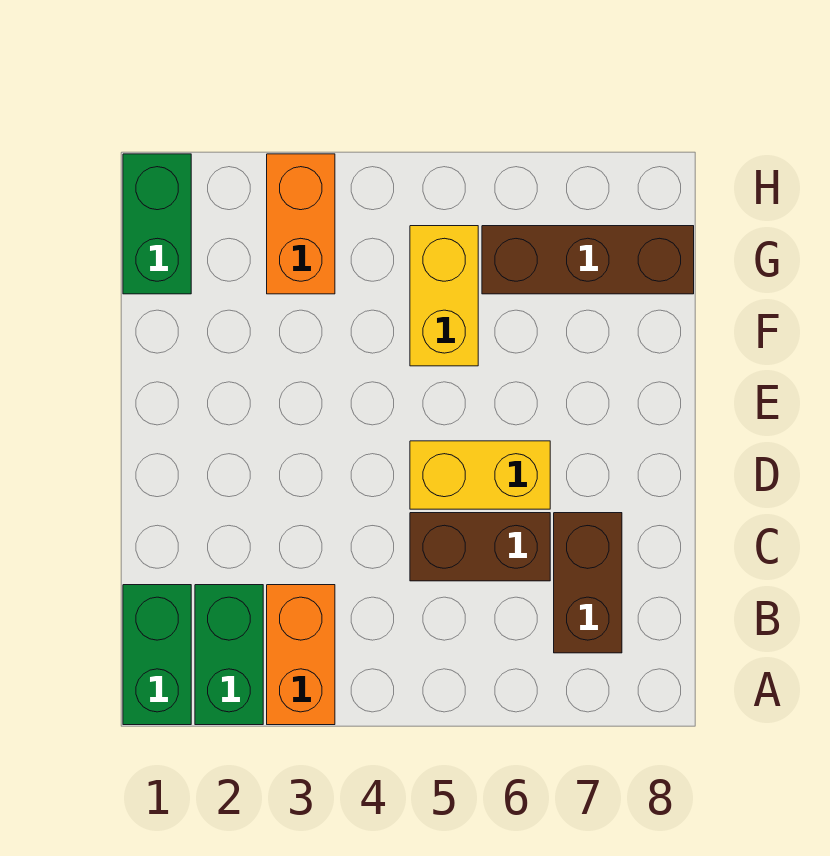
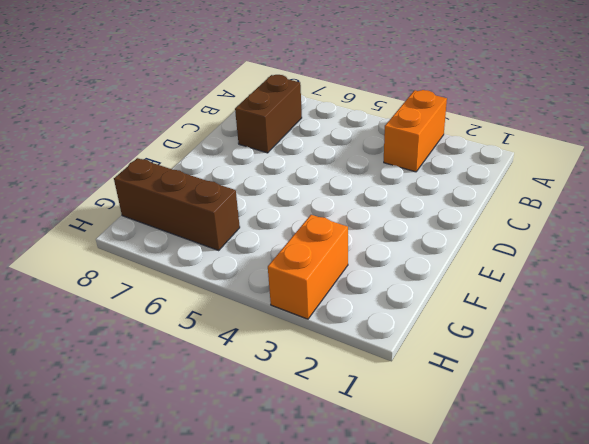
none -> green brick A1:B1 level 1
none -> green brick A2:B2 level 1

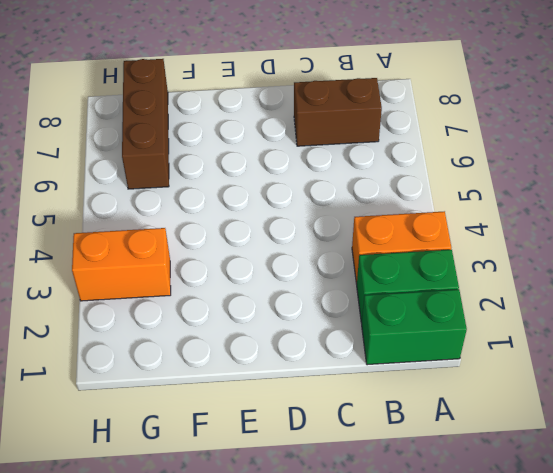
none -> brown brick C5:C6 level 1
none -> yellow brick D5:D6 level 1

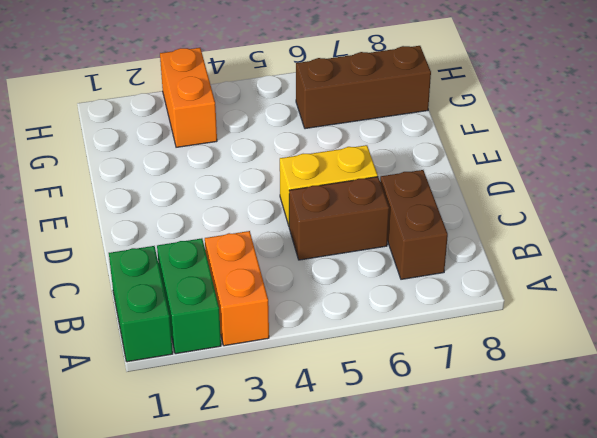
none -> yellow brick F5:G5 level 1
none -> green brick G1:H1 level 1

